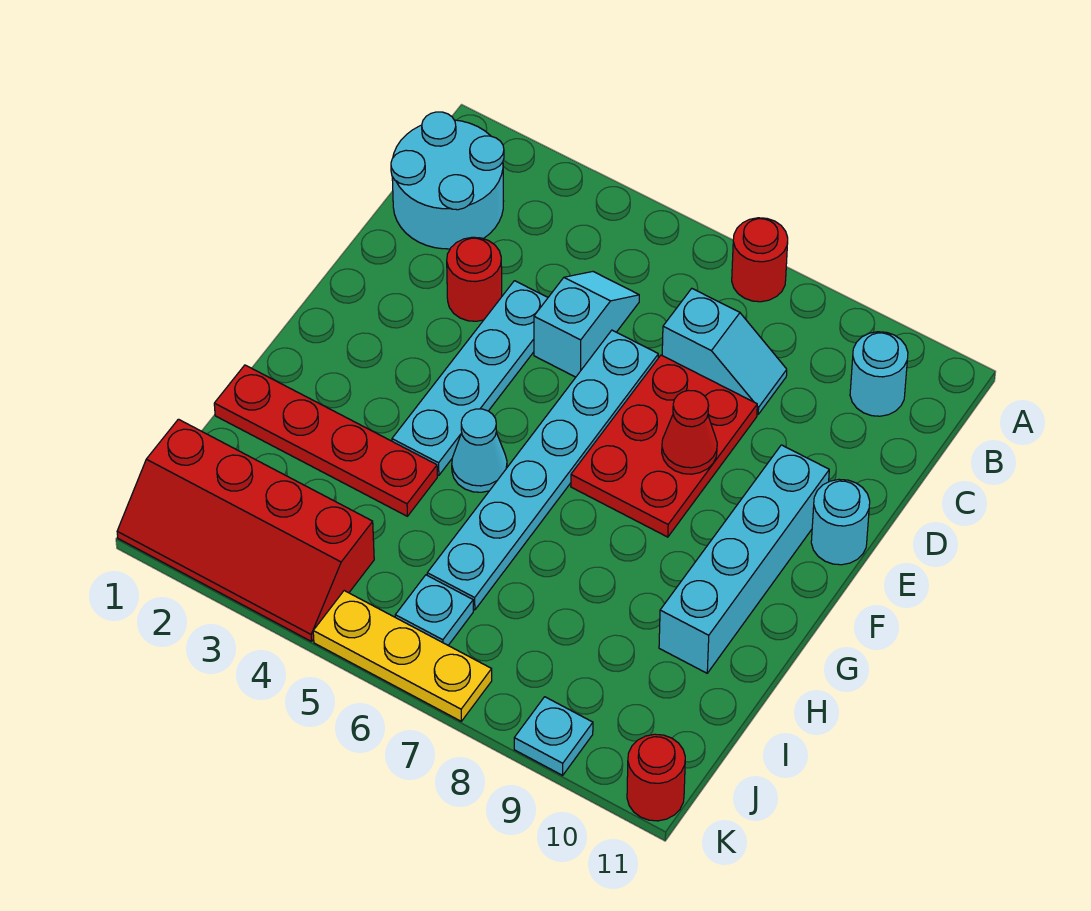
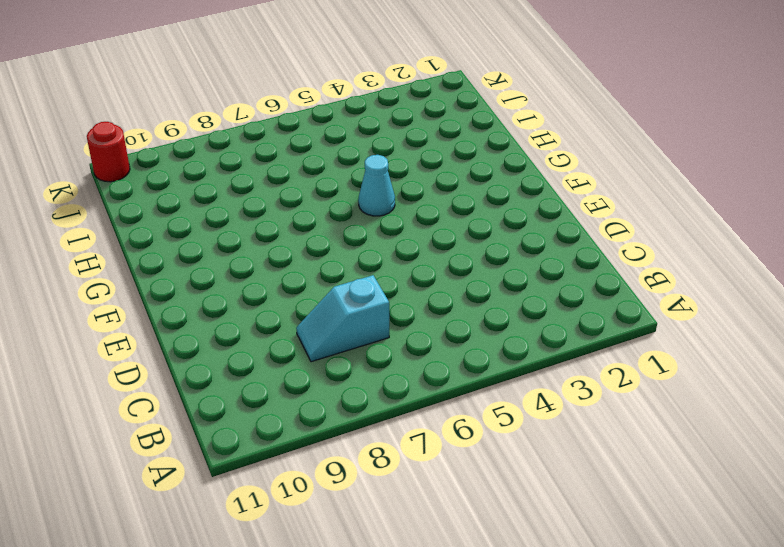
none -> red round brick A7 level 1
none -> cyan round brick B1:C2 level 1
none -> cyan round brick B10 level 1

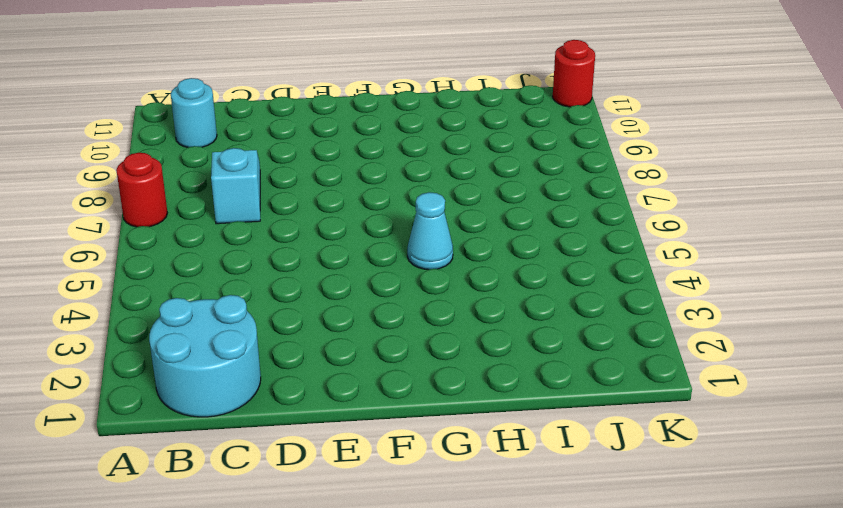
none -> cyan slope C5:D5 level 1 top D
none -> red round brick D3 level 1
none -> cyan plate D4:G4 level 1

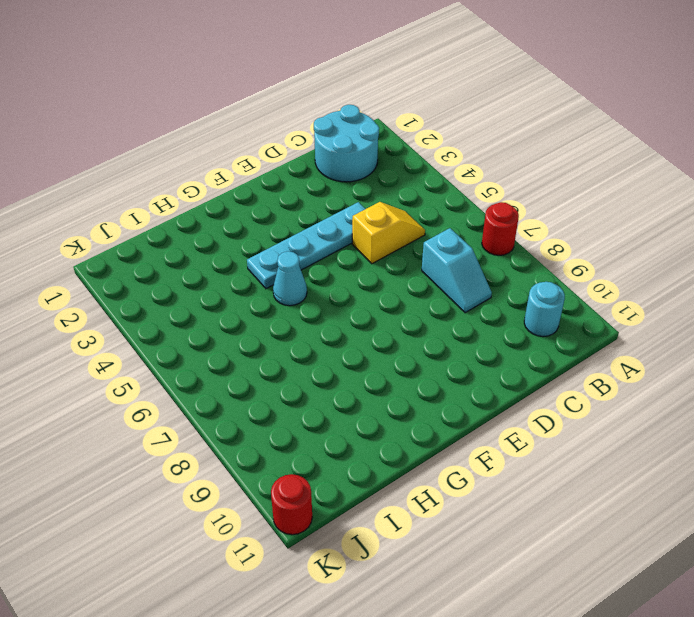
yellow slope C5:D5 level 1 top D -> cyan slope C5:D5 level 1 top D
none -> red round brick D3 level 1
none -> cyan plate D6:I6 level 1
none -> red plate D7:F8 level 1

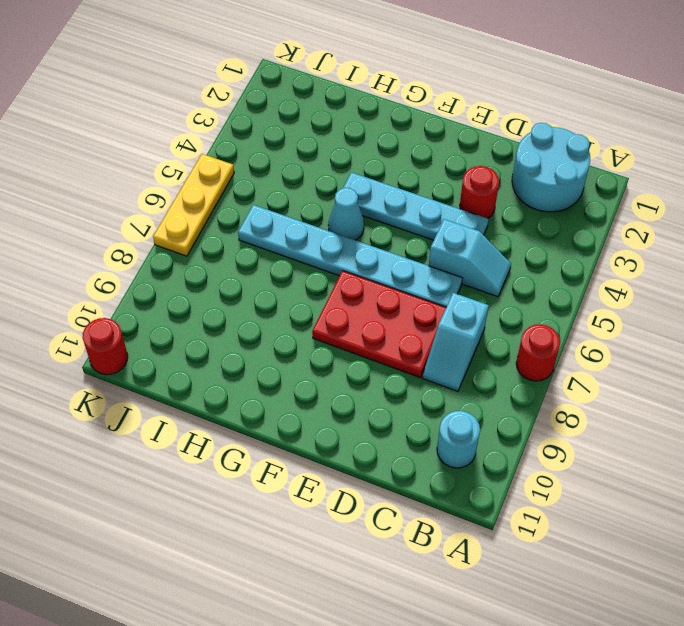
none -> cyan brick E10:H10 level 1
none -> cyan round brick E11 level 1
none -> red plate H1:H4 level 1

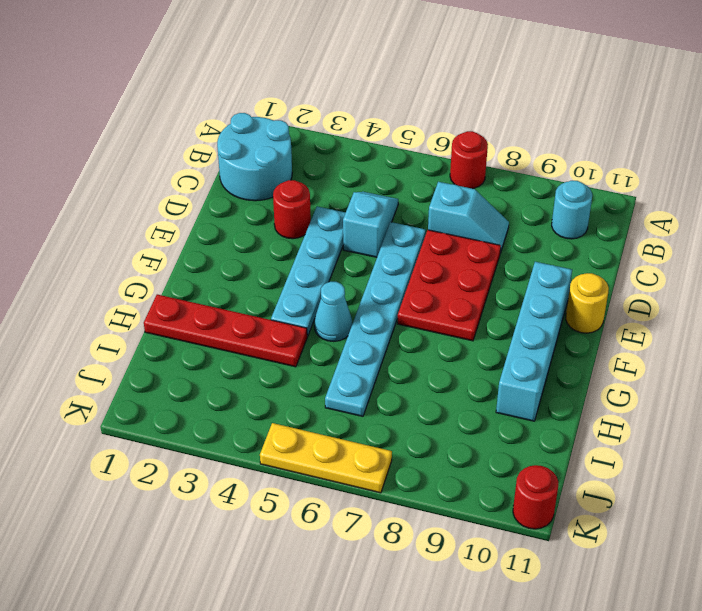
yellow round brick E11 level 1 -> cyan round brick E11 level 1
none -> red slope J1:K4 level 1 top J
none -> cyan plate J6 level 1
none -> cyan plate K9 level 1

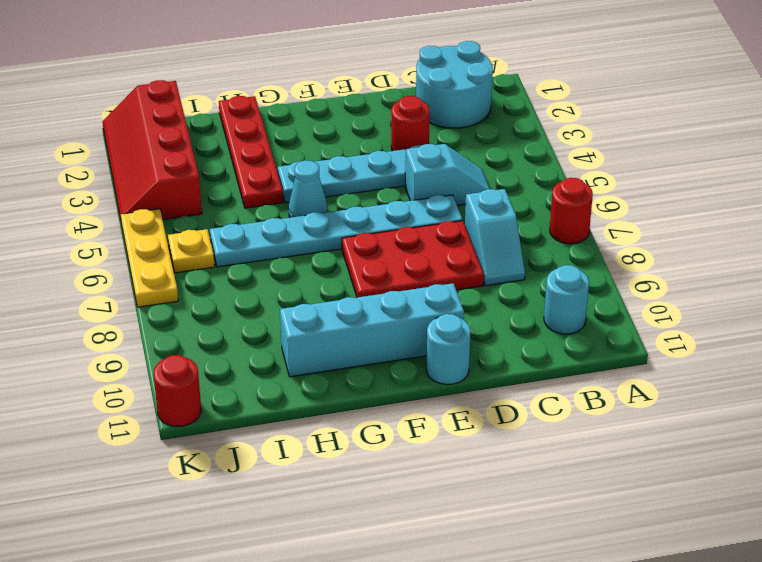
yellow plate J6 level 1 -> cyan plate J6 level 1
none -> cyan plate K9 level 1
none -> red cone E8 level 2

